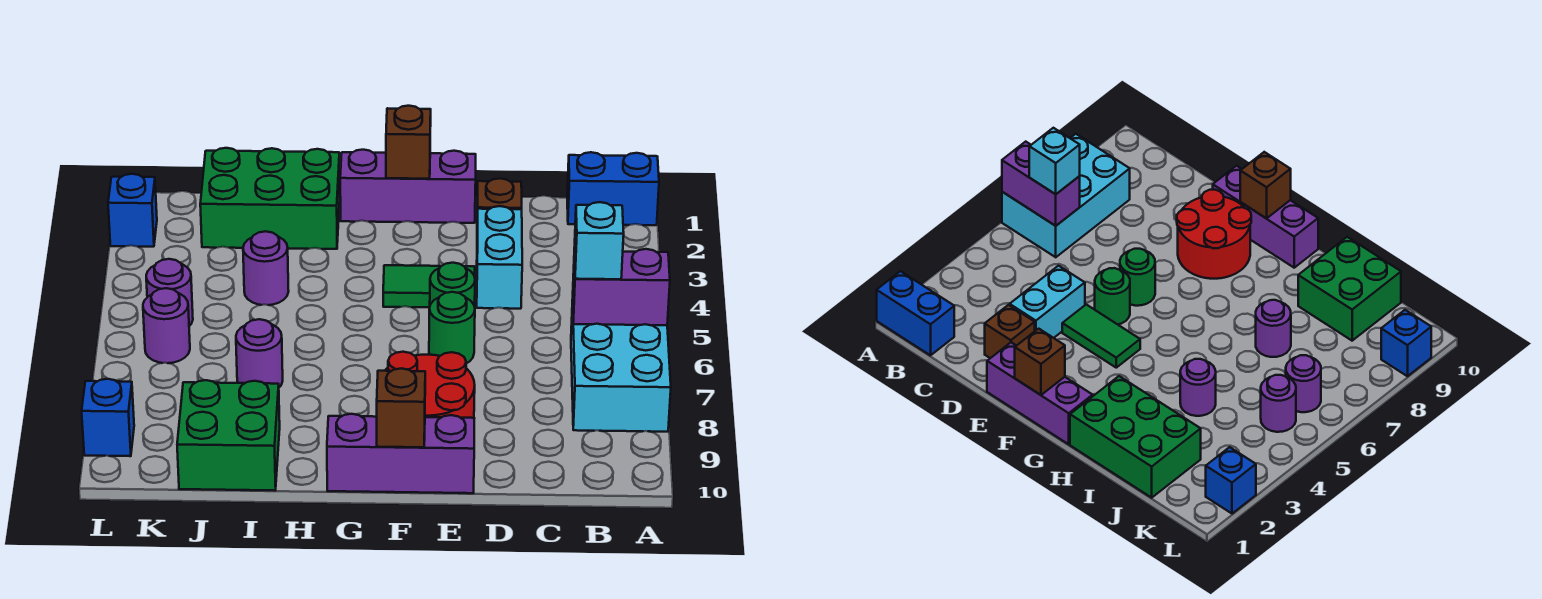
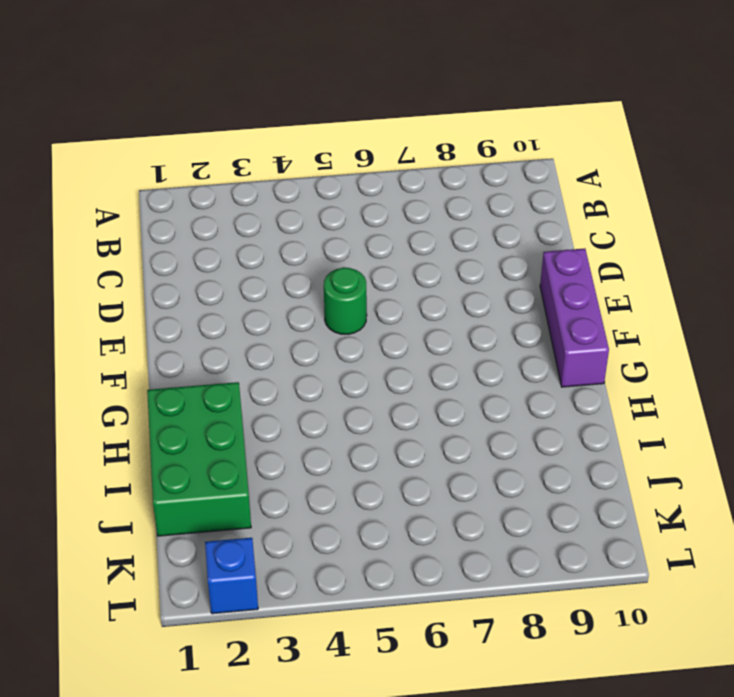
none -> blue brick A1:B1 level 1
none -> cyan brick A6:B8 level 1
none -> brown brick D2 level 1

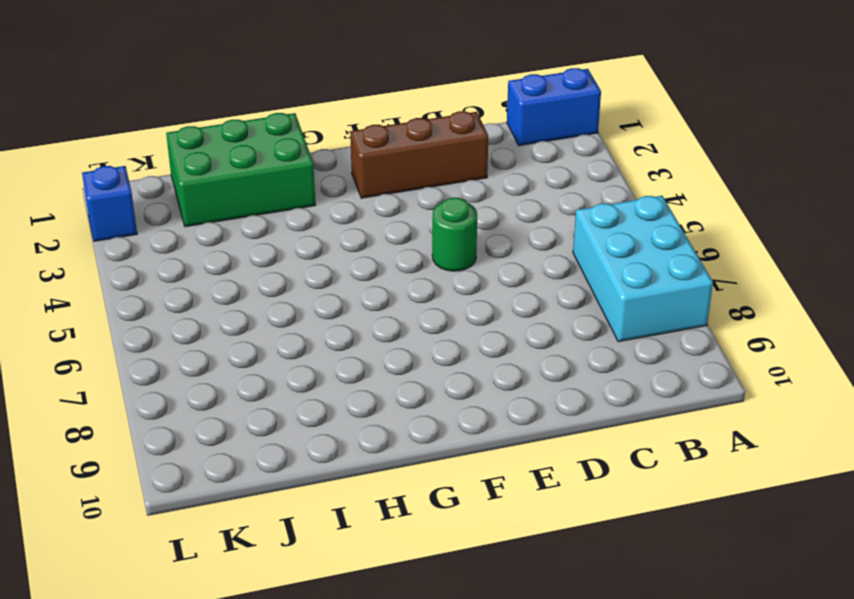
brown brick D2:F2 level 1 -> brown brick D2 level 1
none -> cyan brick D3:D4 level 1
none -> purple brick E1:G1 level 1
none -> green tile E4:F4 level 1

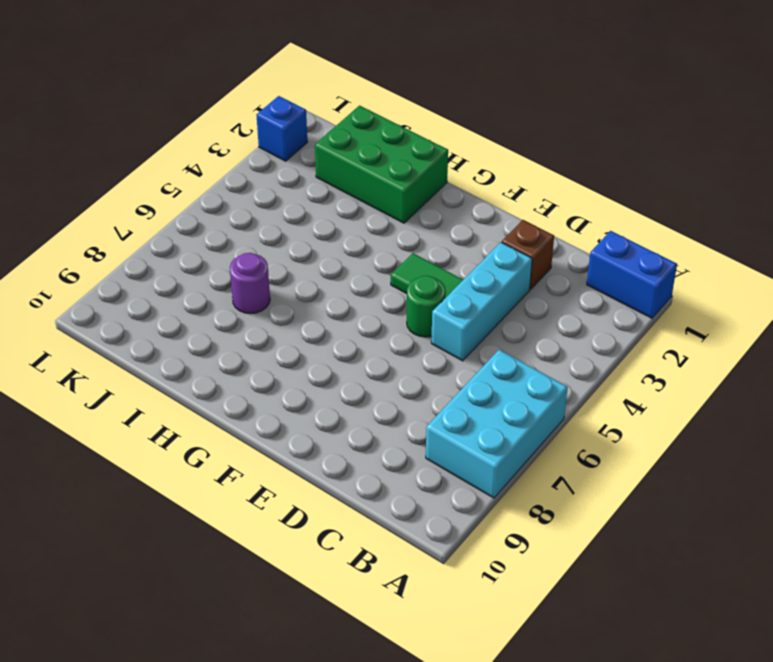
cyan brick D3:D5 level 1 -> cyan brick D3:D4 level 1
none -> purple brick E1:G1 level 1
none -> green round brick E6 level 1
none -> red round brick E8:F9 level 1

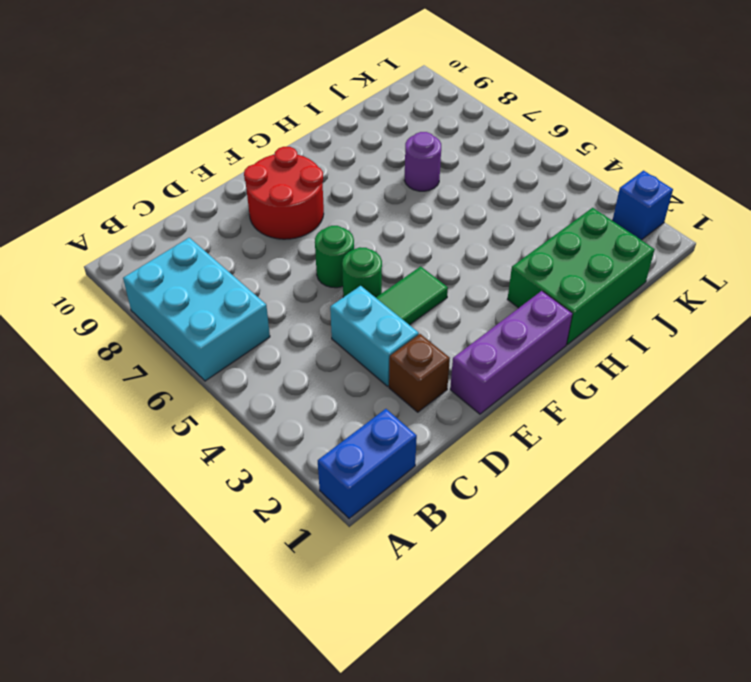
none -> purple brick E10:G10 level 1
none -> purple round brick I4 level 1
none -> green brick I9:J10 level 1

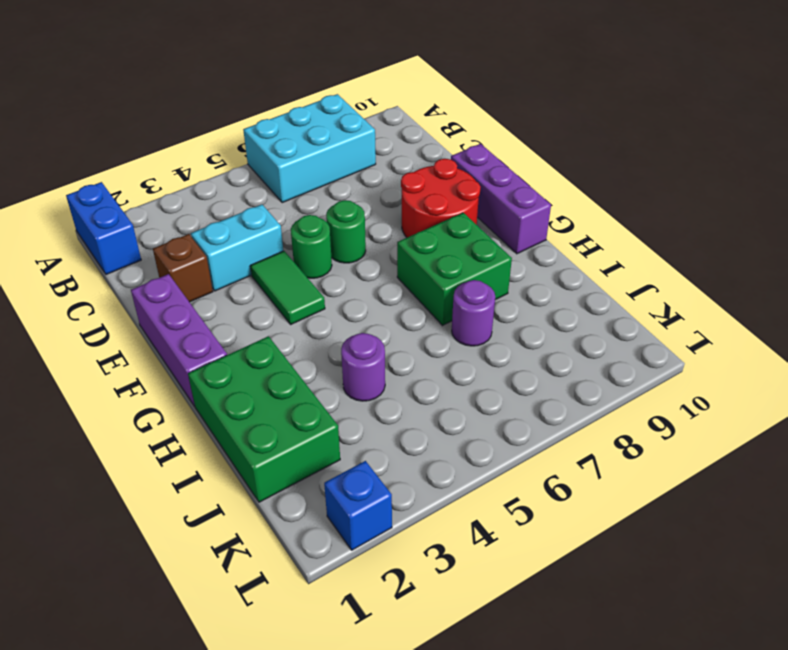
green brick G7:H8 level 1 -> green brick I9:J10 level 1
none -> purple round brick K5 level 1
none -> purple round brick K6 level 1
none -> blue brick L9 level 1

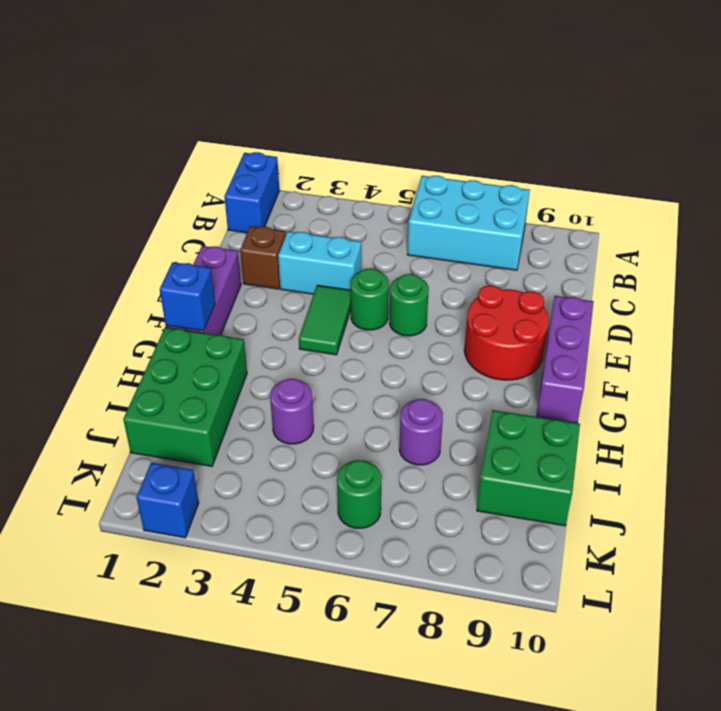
blue brick G1 level 2 -> blue brick L9 level 1
green round brick K6 level 1 -> purple round brick K6 level 1
none -> purple round brick K5 level 1
none -> purple brick A6:B6 level 2
none -> brown brick F1 level 2

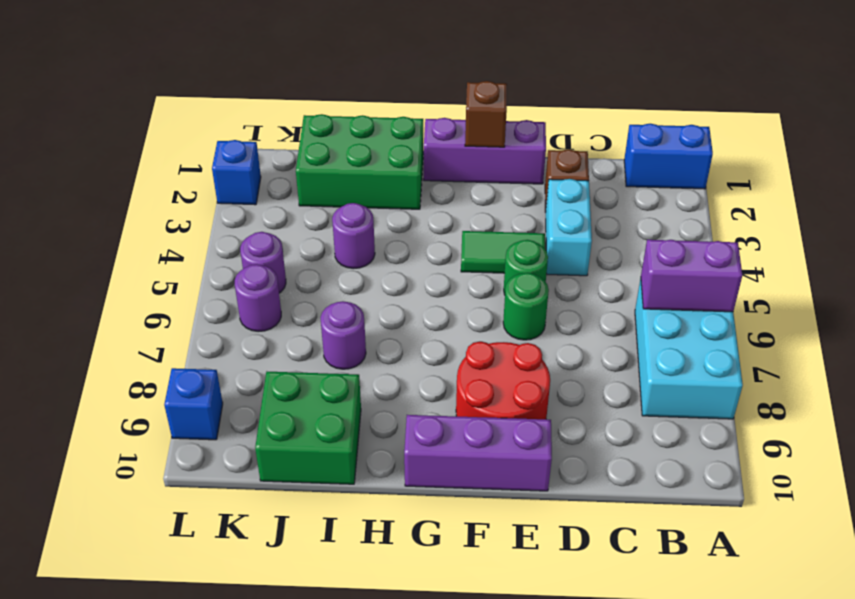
none -> brown brick F10 level 2
none -> cyan brick B6 level 3

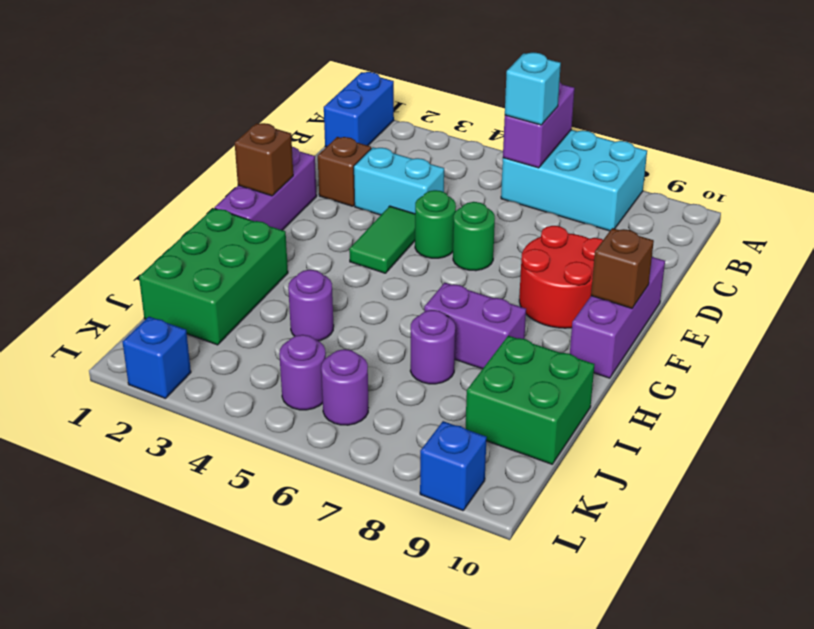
purple brick H7:H8 level 1 -> none

